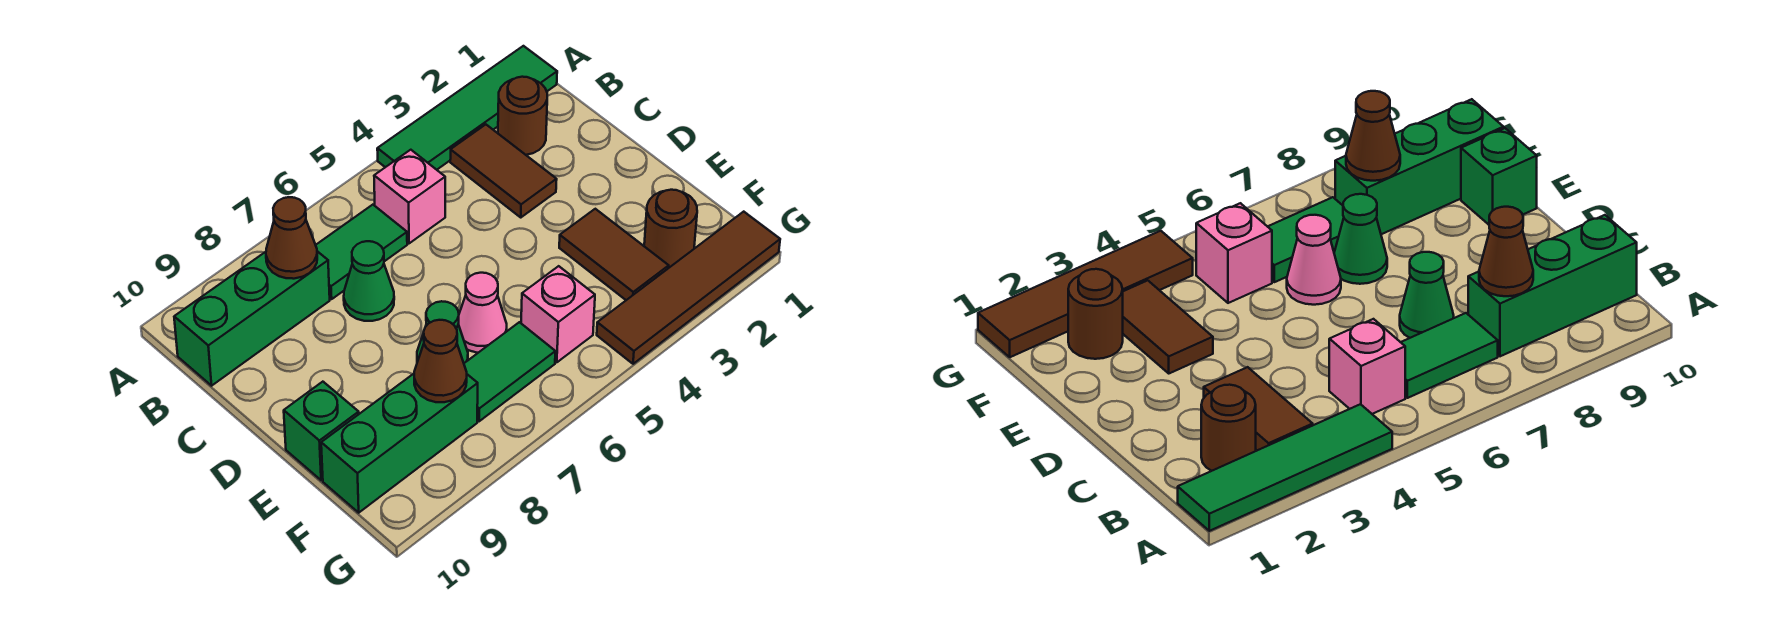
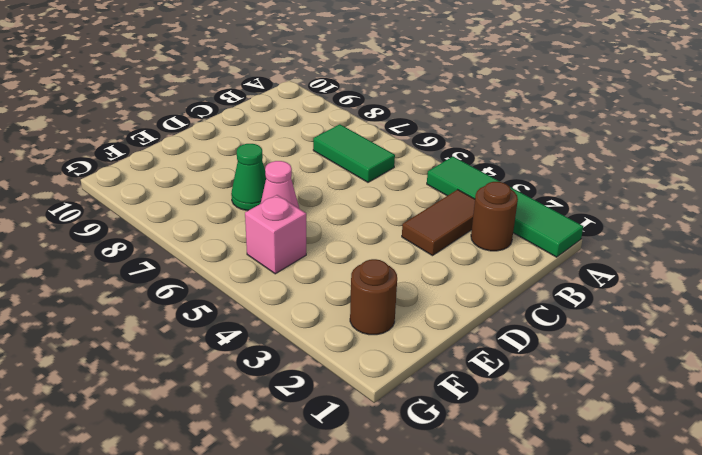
none -> pink brick B5 level 1
none -> green brick B8:B10 level 1
none -> green cone C7 level 1

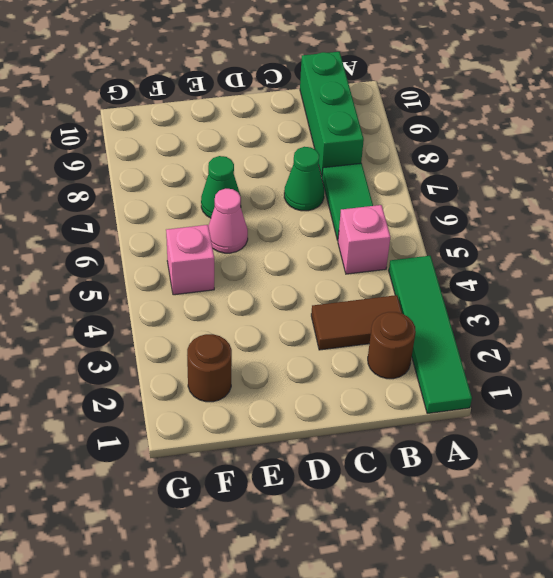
none -> brown tile E3:F3 level 1
none -> green brick E10 level 1
none -> green tile F6:F7 level 1

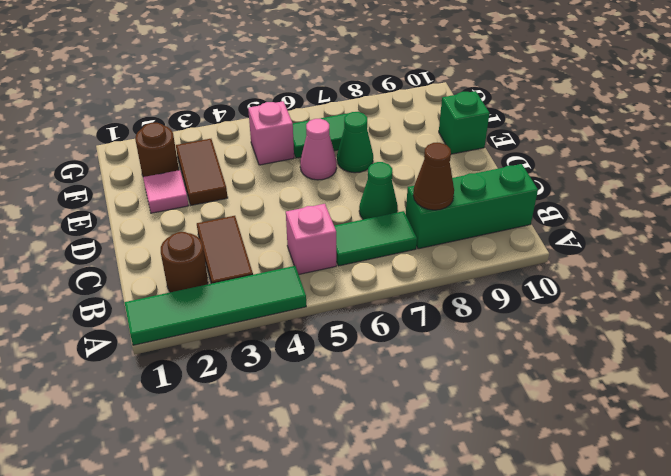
pink tile E2 level 1 -> none
none -> green brick F8:F10 level 1
none -> brown tile G1:G4 level 1
none -> brown cone F8 level 2

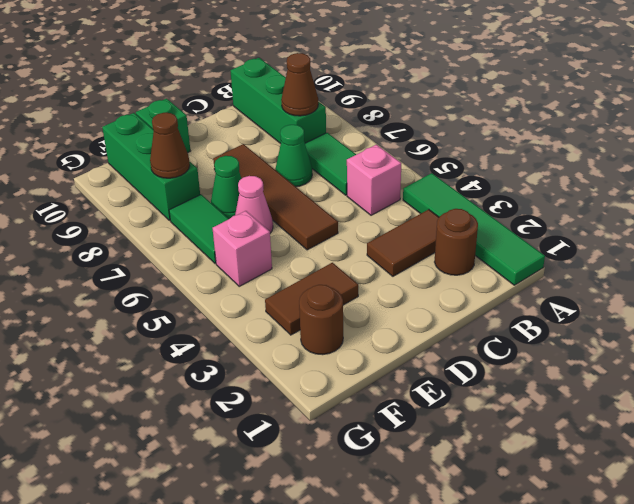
brown tile D5:D8 level 1 -> brown tile G1:G4 level 1

